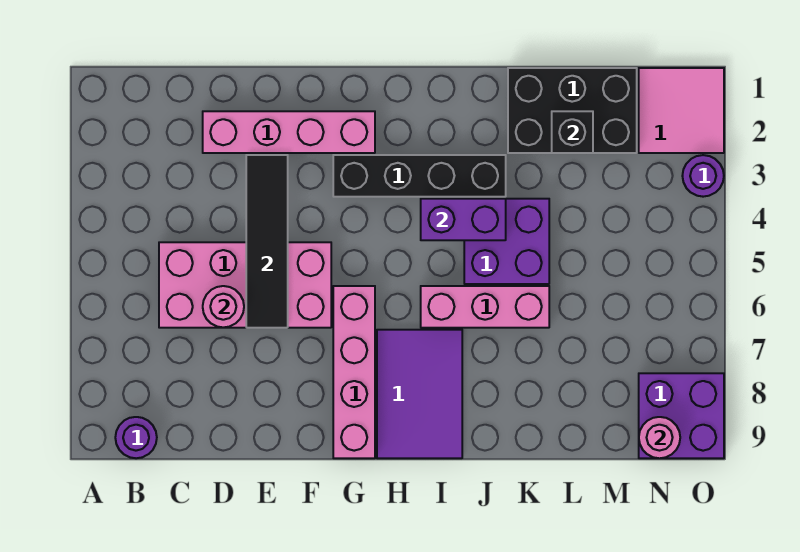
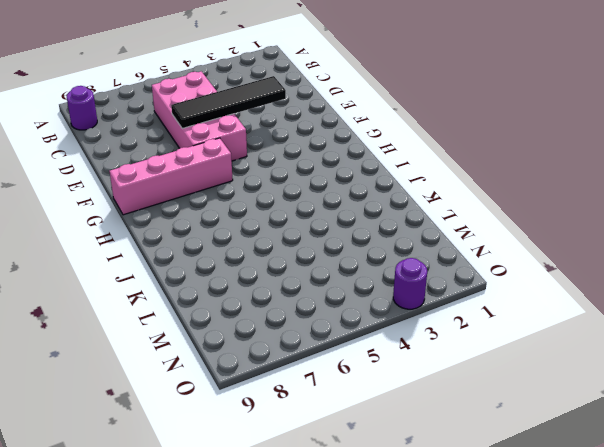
none -> pink brick D2:G2 level 1
none -> black brick G3:J3 level 1
none -> purple tile H7:I9 level 1

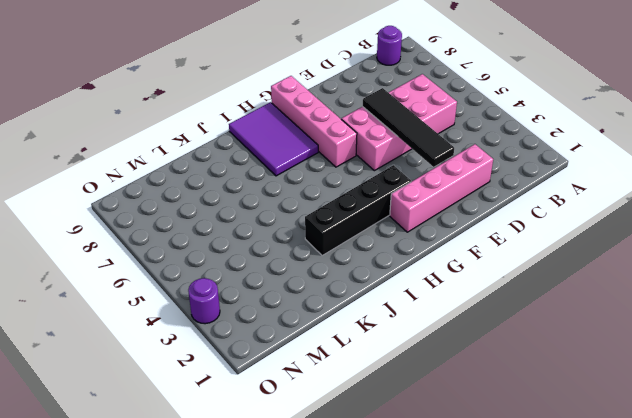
none -> pink brick I6:K6 level 1
none -> purple brick J4:K5 level 1
none -> black brick K1:M2 level 1

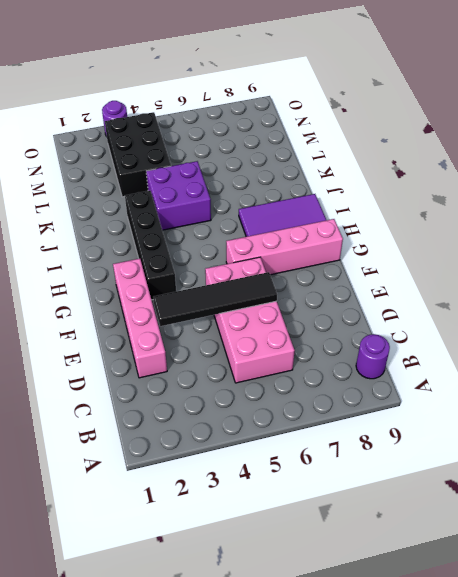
black brick L3:N4 level 1 -> black brick K1:M2 level 1
none -> pink brick I6:K6 level 1
none -> pink tile N1:O2 level 1
none -> purple brick N8:O9 level 1

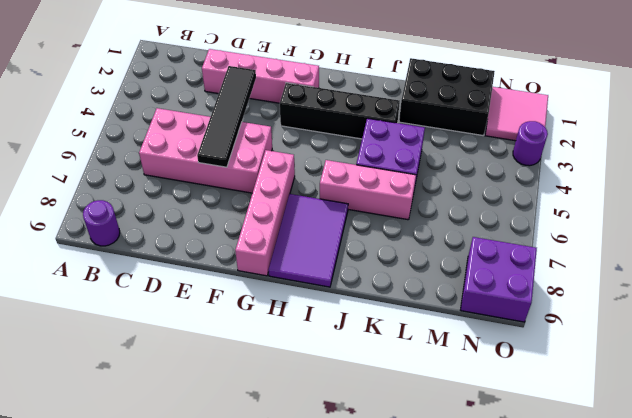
none -> pink round brick D6 level 2
none -> purple brick I4:J4 level 2
none -> black brick L2 level 2

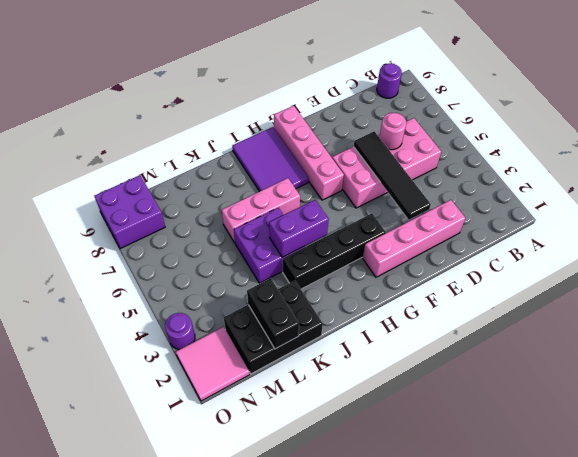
black brick L1:L2 level 2 -> black brick L2 level 2
none -> pink round brick N9 level 2

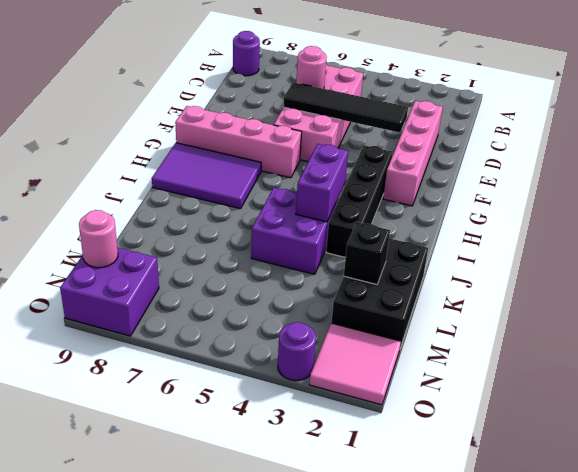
none -> pink brick I6:K6 level 1

